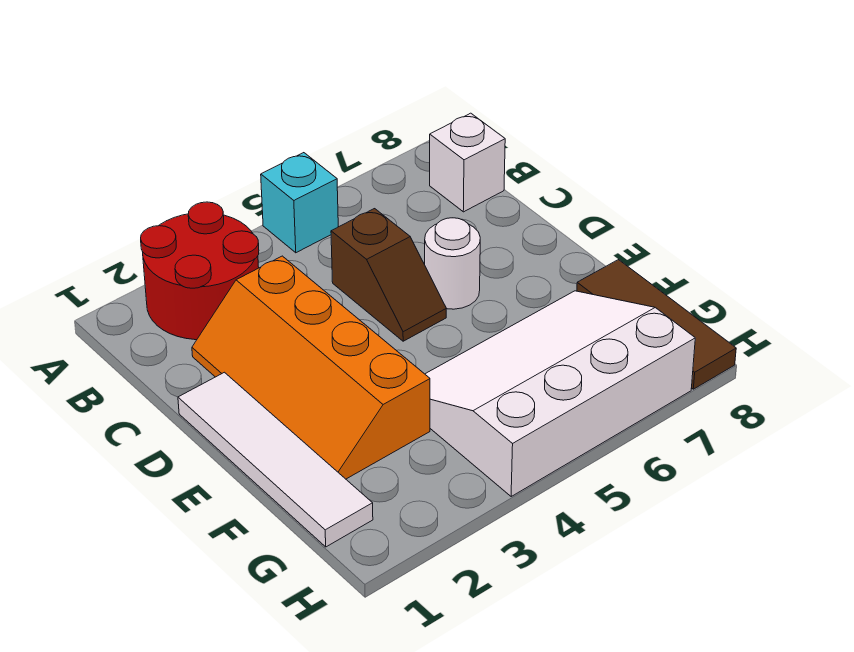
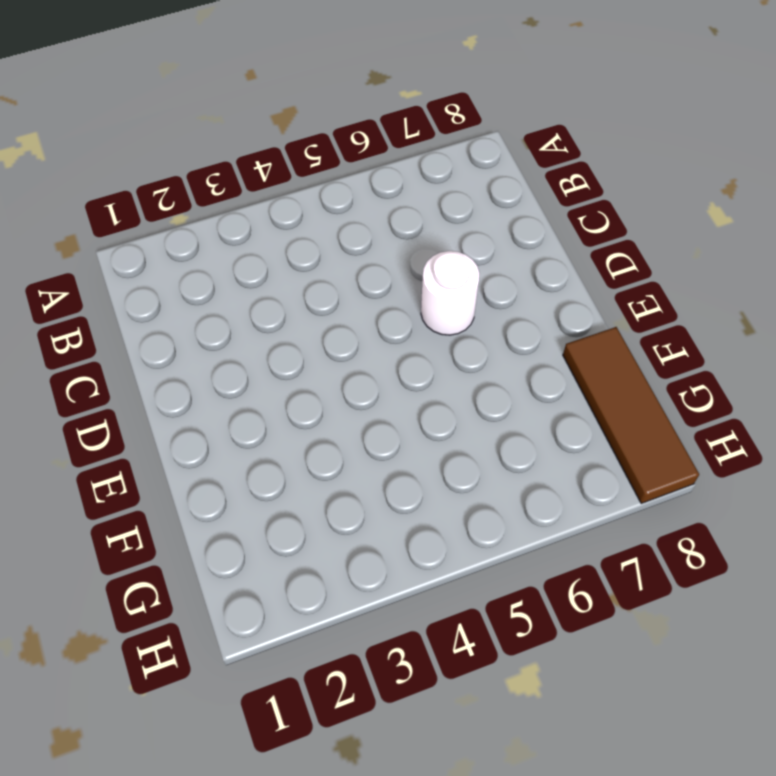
none -> red round brick A2:B3 level 1
none -> cyan brick A5 level 1

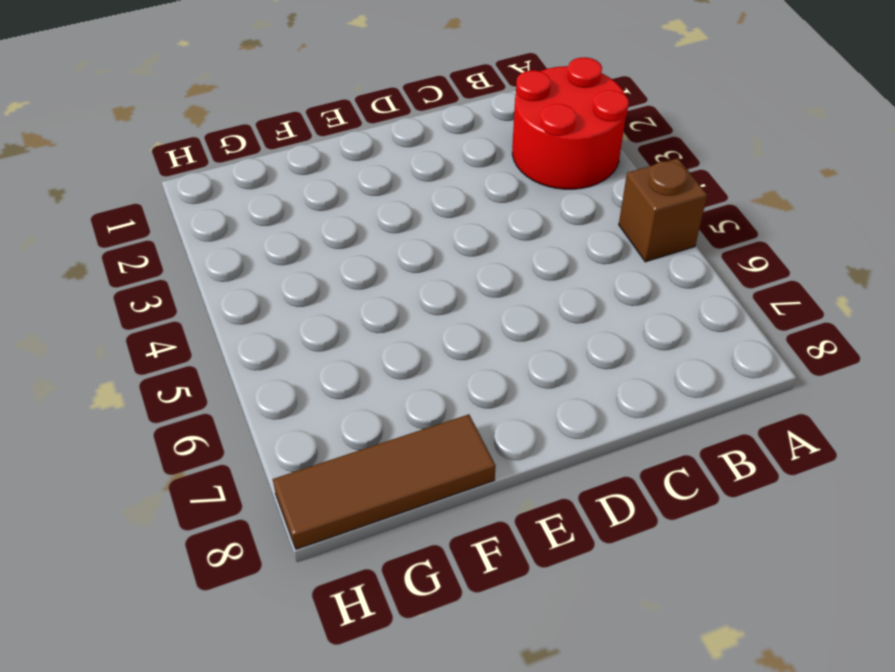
brown brick A5 level 1 -> cyan brick A5 level 1
none -> white brick B8 level 1
none -> orange slope C2:F3 level 1 top 3

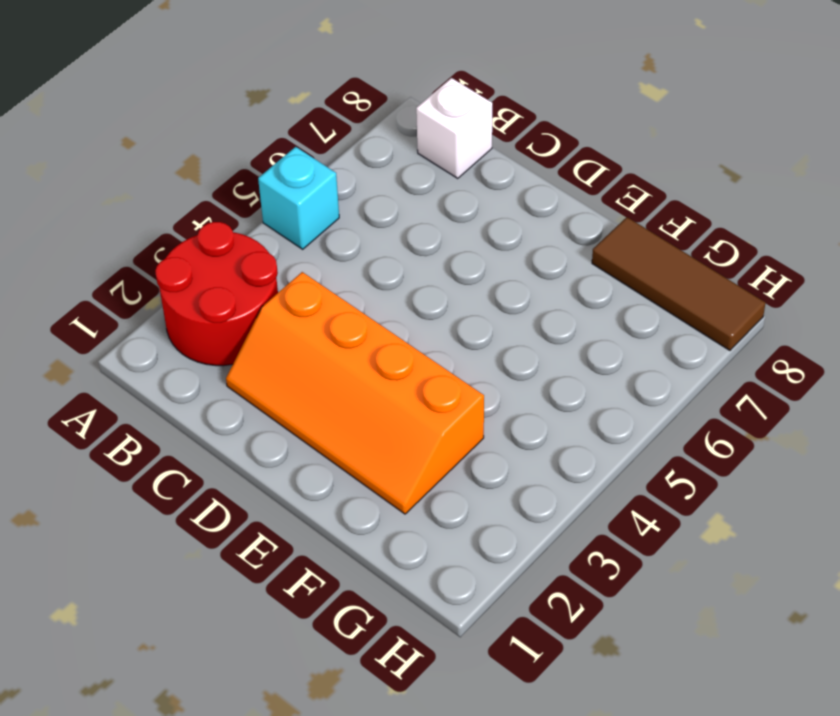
none -> brown slope C5:D5 level 1 top C
none -> white tile D1:G1 level 1

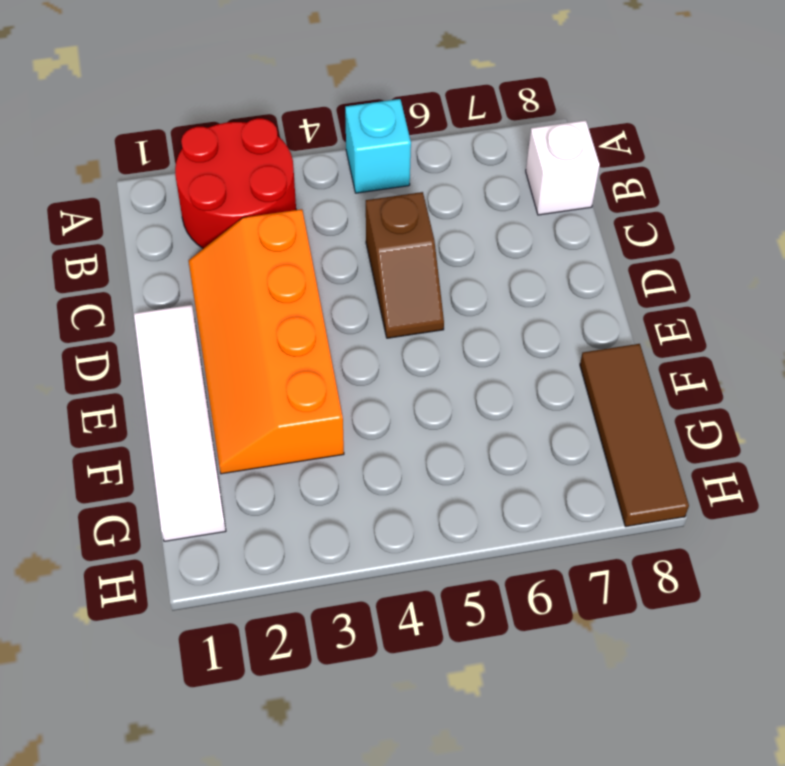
none -> white round brick D6 level 1
none -> white slope F4:H7 level 1 top H

